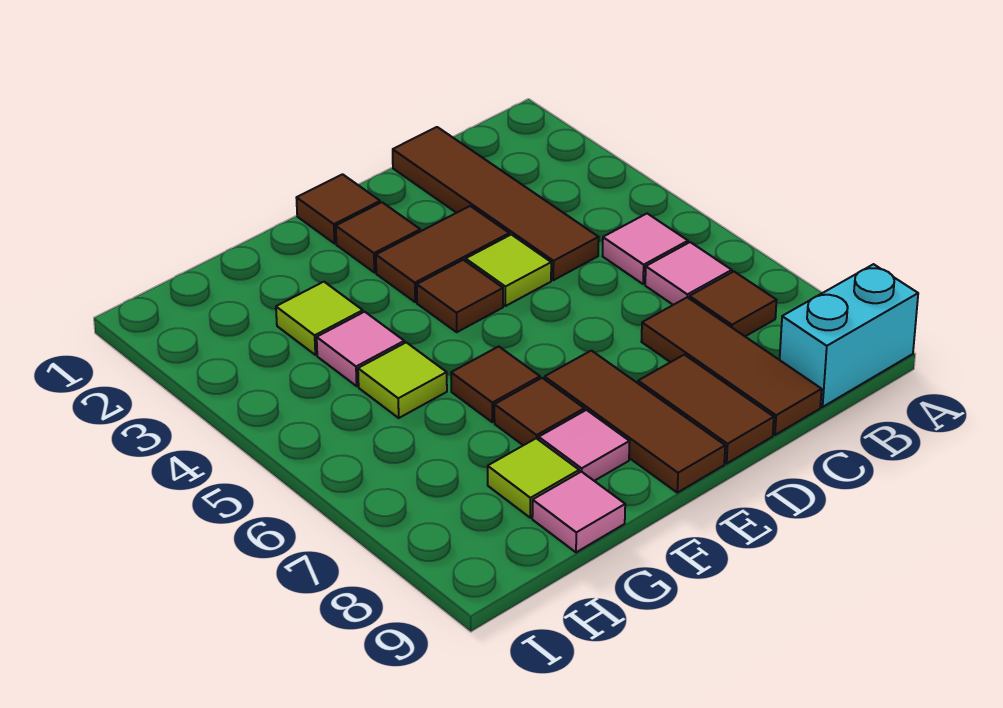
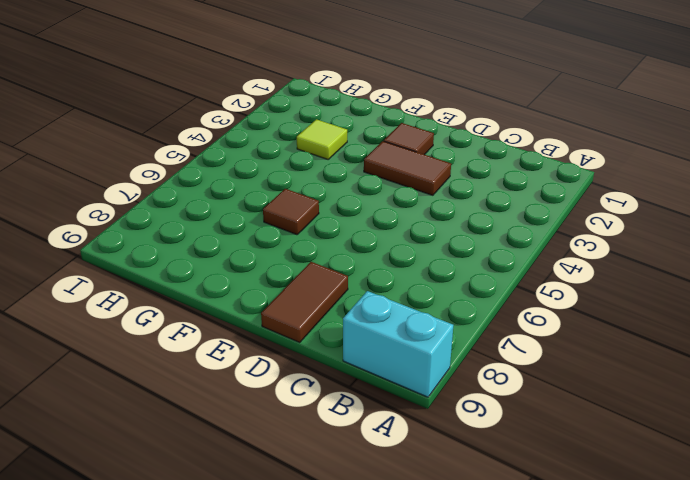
none -> pink tile B5 level 1
none -> pink tile B6 level 1
none -> brown tile B7 level 1

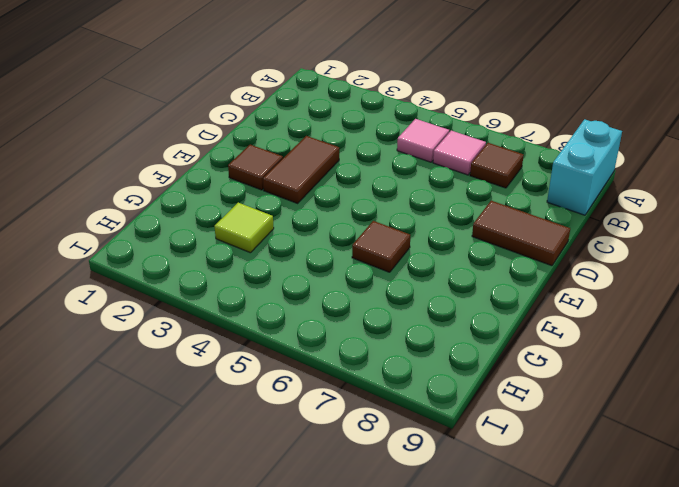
none -> brown tile C1:C4 level 1
none -> brown tile C7:C9 level 1
none -> lime tile D4 level 1

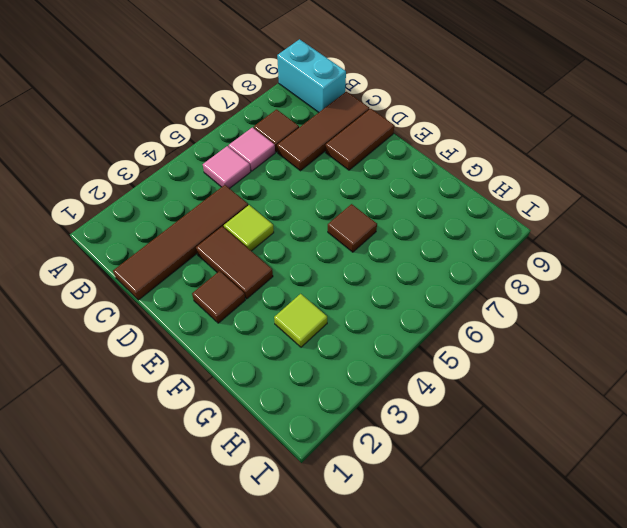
none -> brown tile E1 level 1
none -> brown tile E4 level 1
none -> brown tile E7:E9 level 1

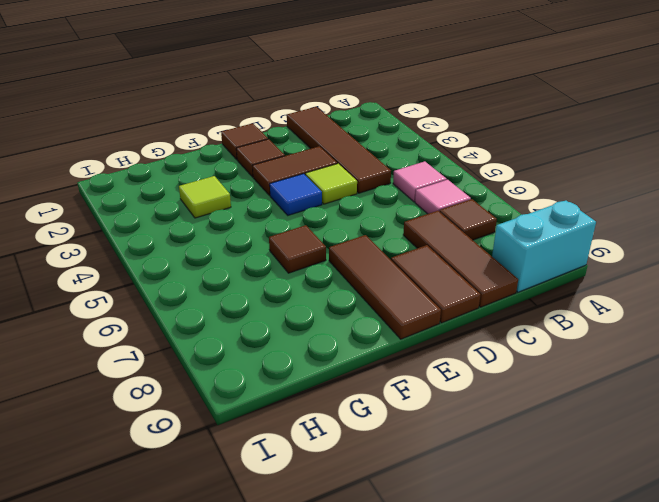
blue tile E4 level 1 -> brown tile E4 level 1
none -> brown tile F7 level 1
none -> pink tile F8 level 1
none -> pink tile G4 level 1

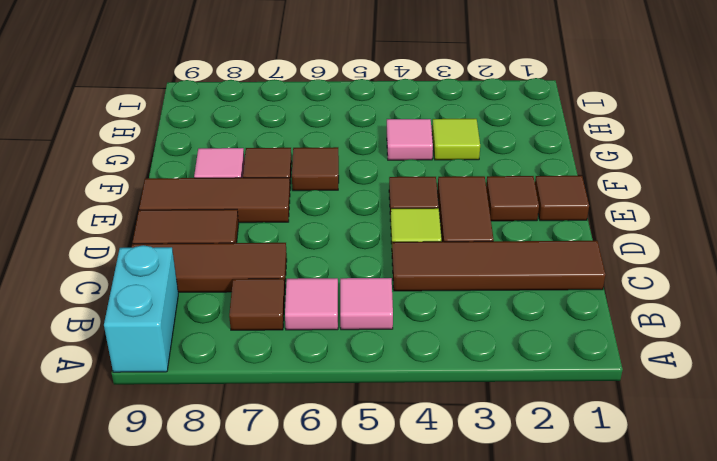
none -> lime tile G5 level 1
none -> lime tile G8 level 1
none -> pink tile G9 level 1

